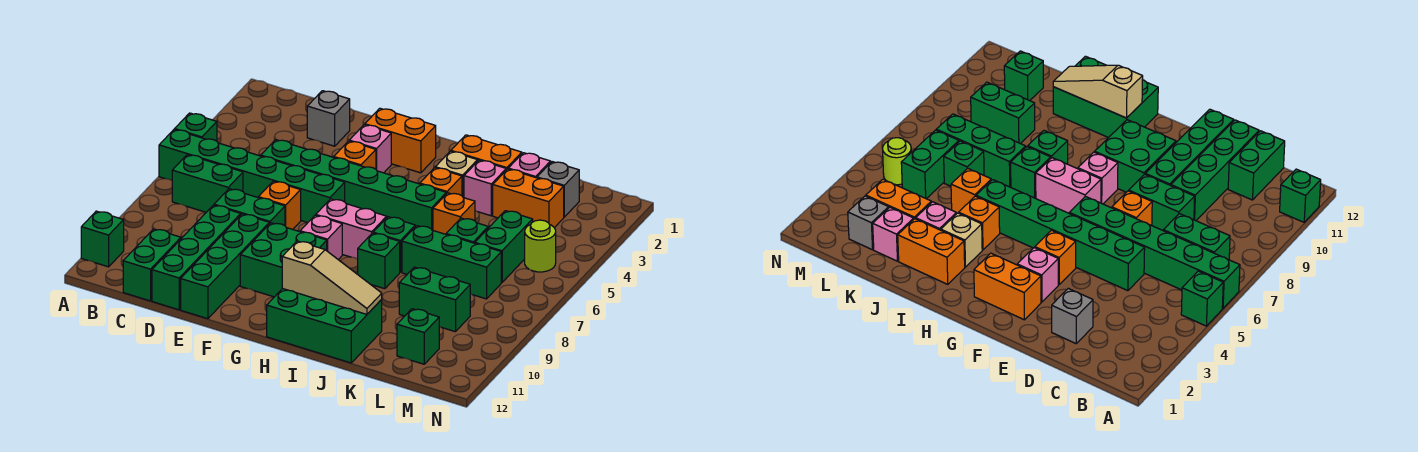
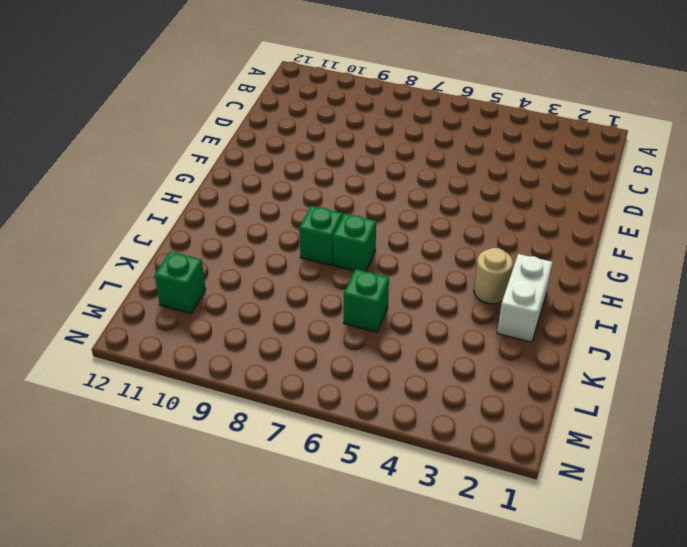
white brick I2:J2 level 1 -> orange brick I2:J2 level 1
tan round brick I3 level 1 -> tan brick I3 level 1
none -> green brick A5 level 1
none -> green brick A6:F6 level 1
none -> green brick A11 level 1
none -> green brick B7:C7 level 1

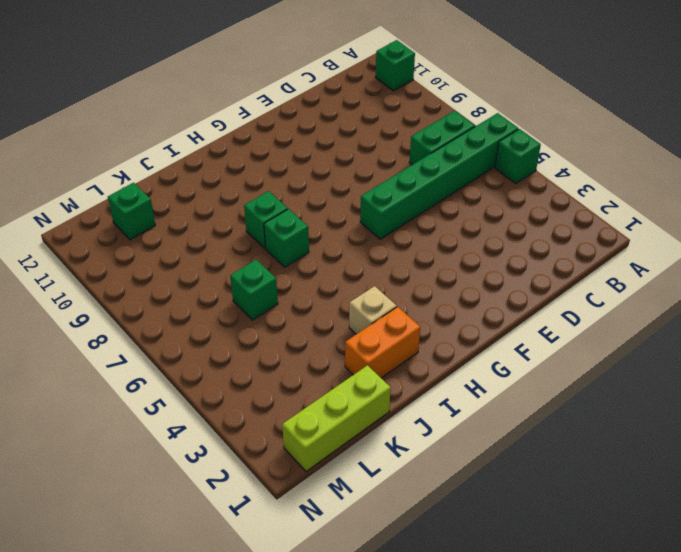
lime brick K1:M1 level 1 -> none
none -> green brick C11:C12 level 1
none -> grey brick D2 level 1
none -> green brick D5:I5 level 1
none -> green brick D8:E8 level 1

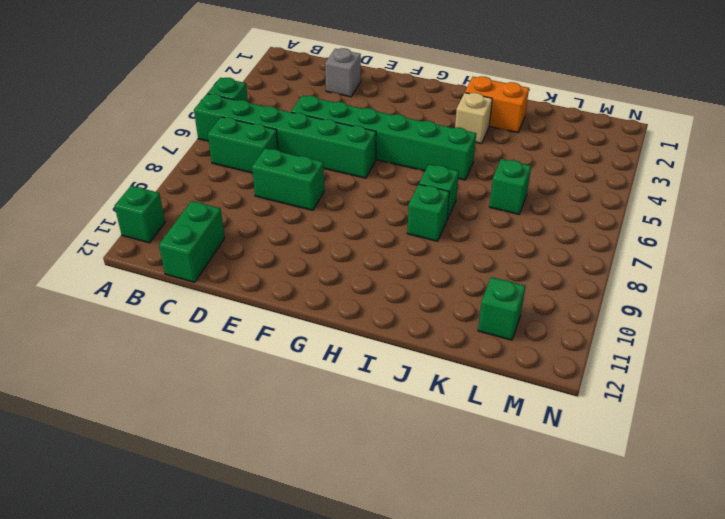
none -> green brick D9:D12 level 1
none -> orange brick E7 level 1
none -> green brick E9:E12 level 1
none -> orange brick F2:G2 level 1

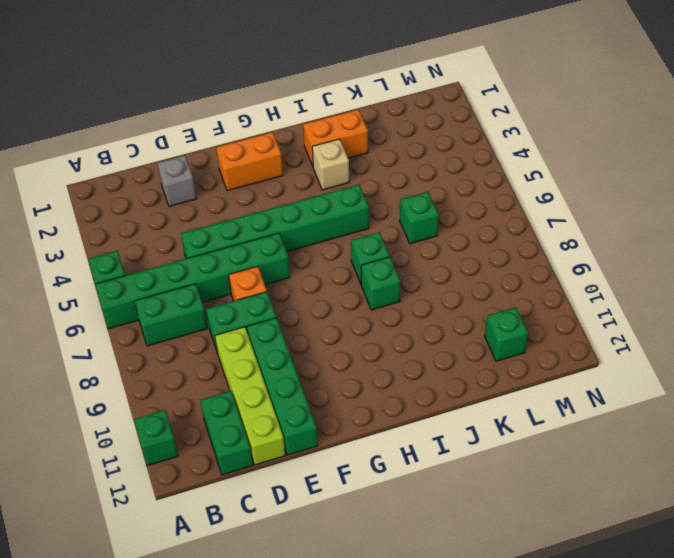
lime brick D9:D12 level 1 -> green brick D9:D12 level 1
none -> pink brick F3 level 1
none -> orange brick F4 level 1
none -> green brick F9:G10 level 1
none -> pink brick G7:H7 level 1

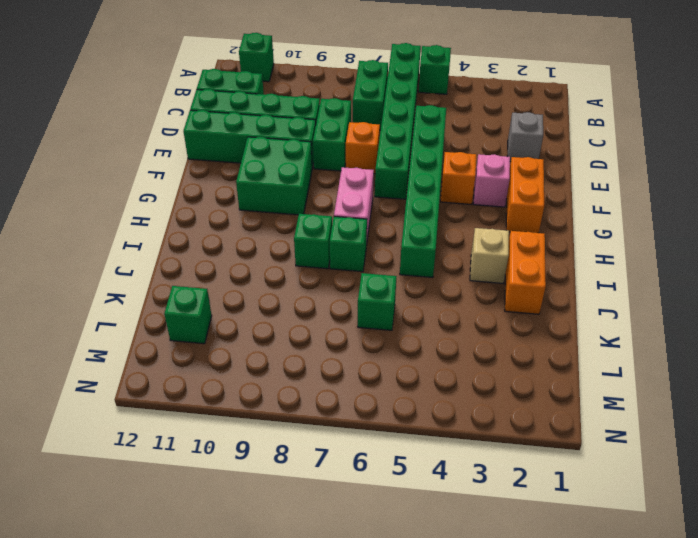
none -> pink brick G8 level 1
none -> green brick H11:J12 level 1
none -> orange brick I4 level 1
none -> pink brick J3 level 1

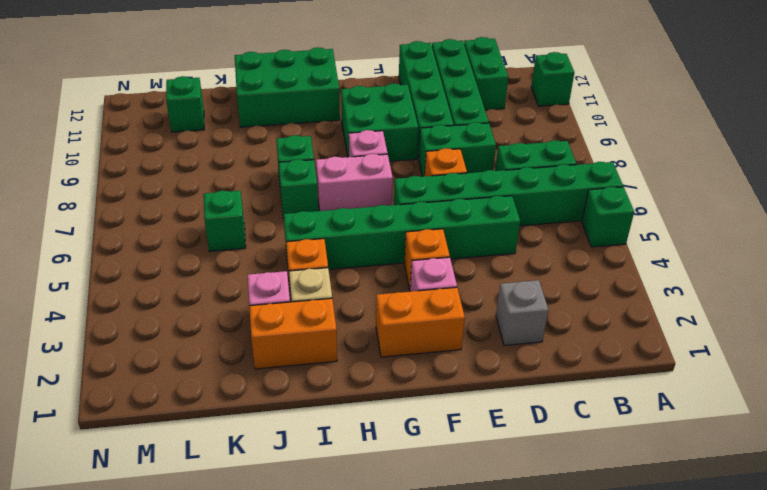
none -> orange brick J5 level 1
none -> green brick J7:L7 level 1
none -> pink brick K2 level 1
none -> orange brick K3:L3 level 1

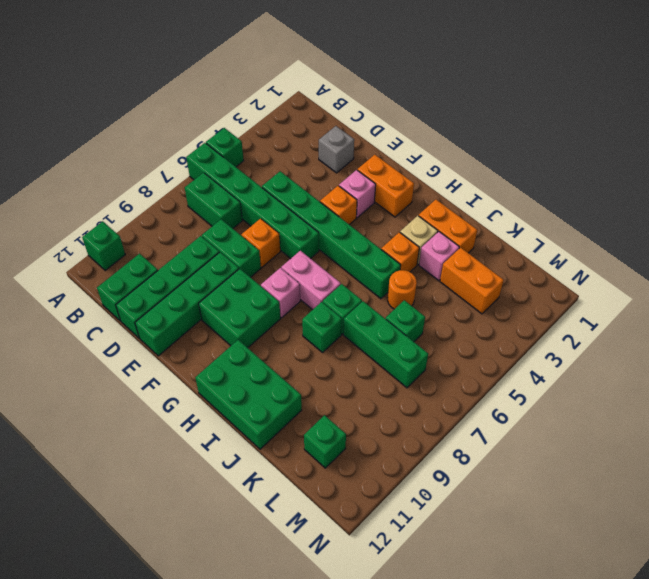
orange round brick J5 level 1 -> orange brick J5 level 1
none -> pink brick K2 level 1
none -> green brick K9:L9 level 1
none -> grey brick L2 level 1
none -> green brick L5:L6 level 1

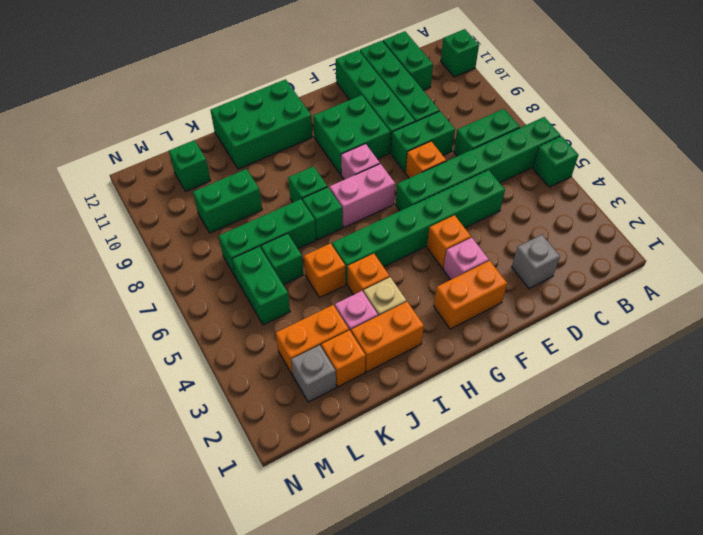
orange brick K2 level 1 -> pink brick K2 level 1
none -> lime round brick M5 level 1
none -> tan slope H11:J11 level 2 top H

